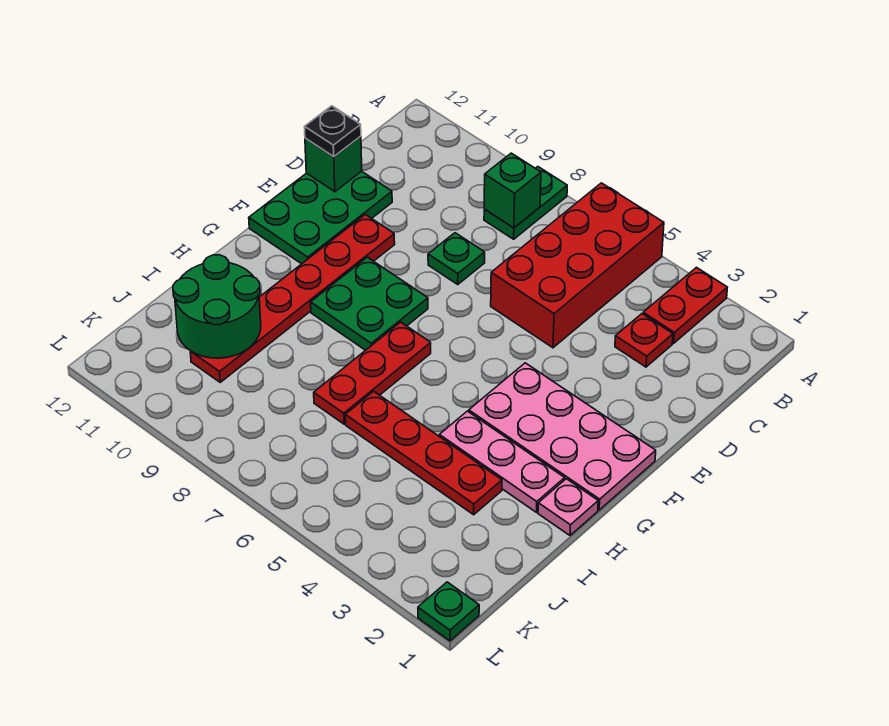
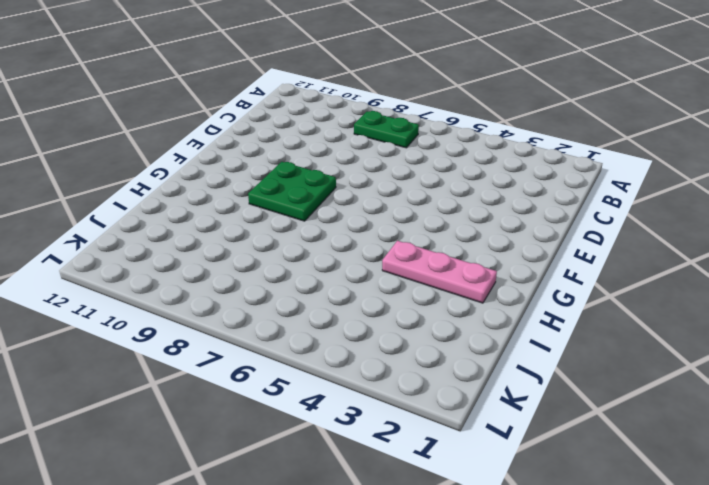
green plate B7:B8 level 1 -> green plate A8:B8 level 1
none -> red plate A3:B3 level 1
none -> red brick A5:D6 level 1
none -> red plate C3 level 1

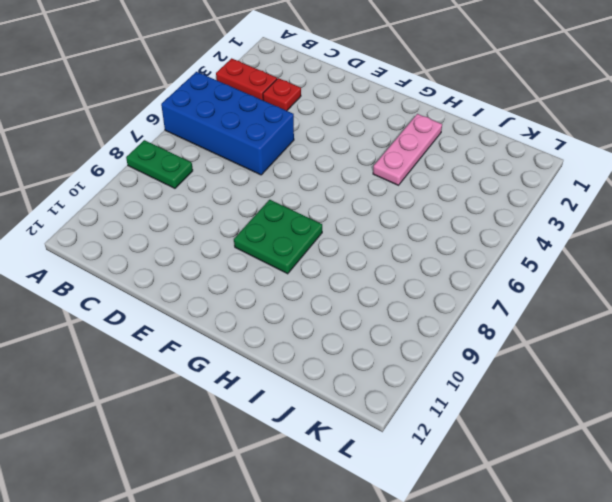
blue brick A5:D6 level 1 -> red brick A5:D6 level 1
none -> green plate D8 level 1
none -> green plate D11:F12 level 1
none -> red plate E10:J10 level 1

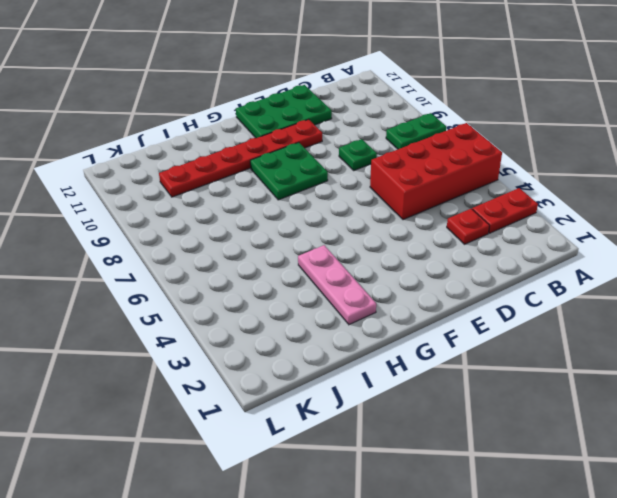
none -> pink plate F1:G4 level 1
none -> red plate G7:I7 level 1
none -> pink plate H1 level 1

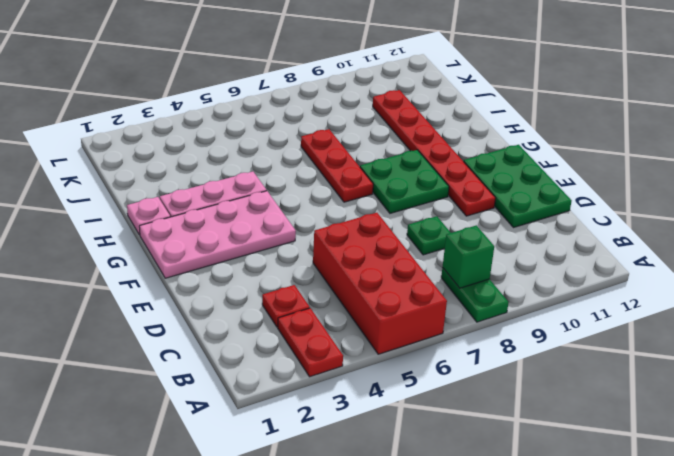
none -> red plate I3:I6 level 1
none -> green plate L1 level 1
none -> green brick D12 level 2

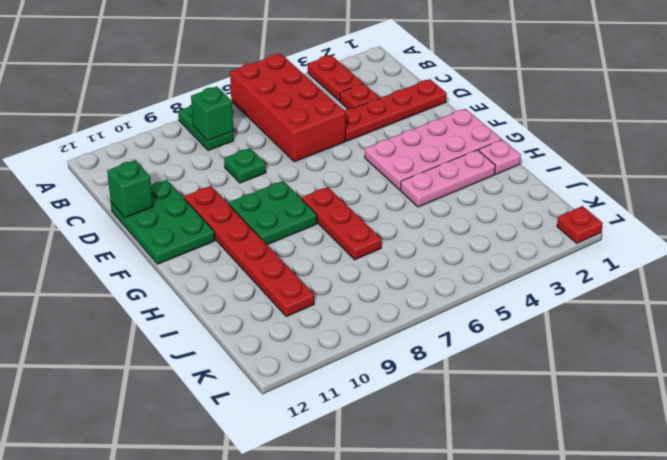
red plate D1:D4 level 1 -> red plate I3:I6 level 1
red plate L1 level 1 -> green plate L1 level 1
none -> green round brick I10:J11 level 2
none -> black plate D12 level 3

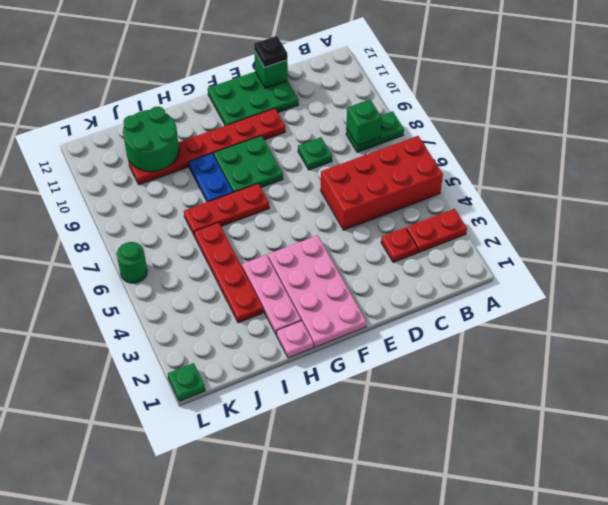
blue plate H8:H9 level 1 -> none
green round brick L6 level 1 -> none

